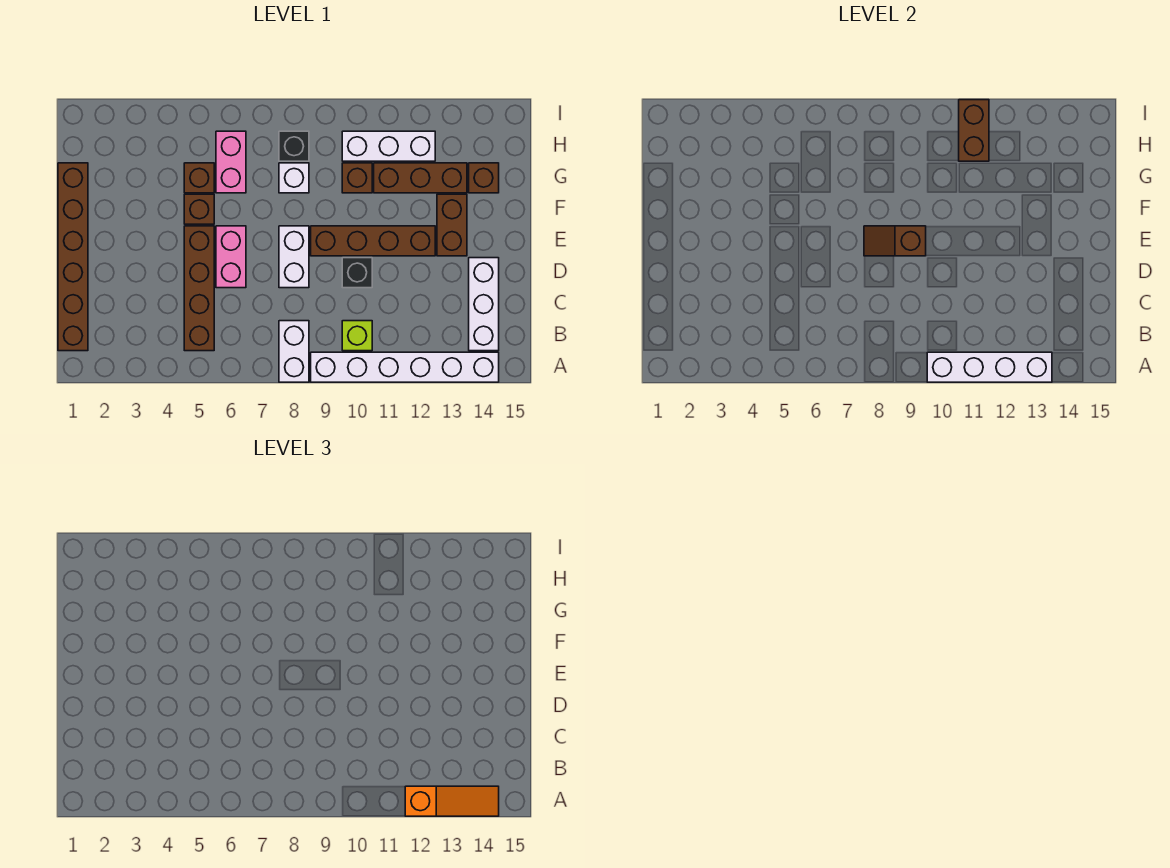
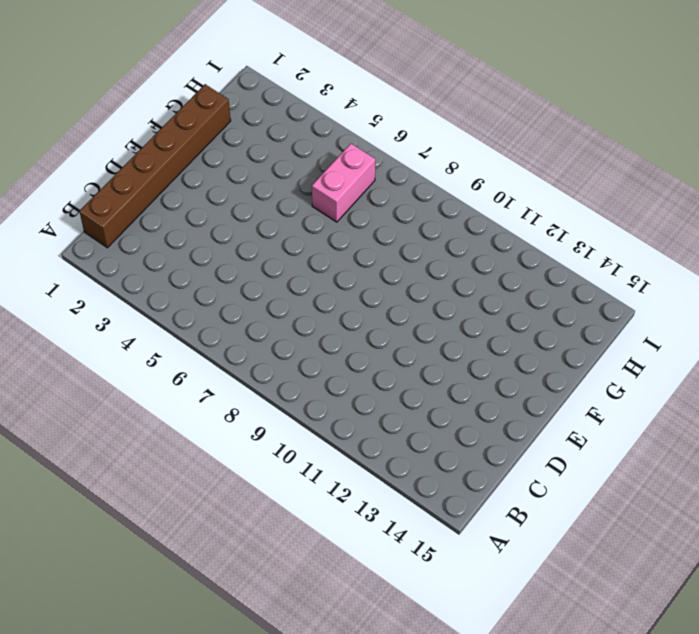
none -> white brick A8:B8 level 1
none -> white brick A9:A14 level 1
none -> brown brick B5:E5 level 1

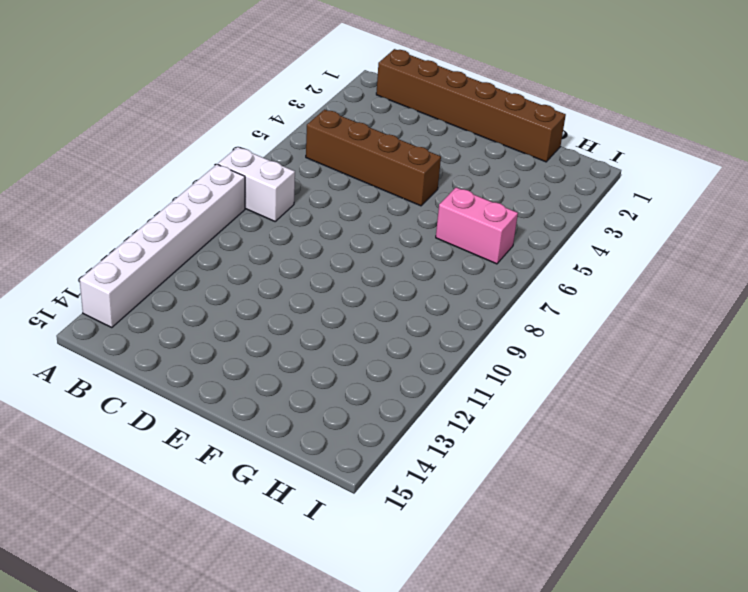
none -> lime brick B10 level 1
none -> white brick B14:D14 level 1
none -> pink brick D6:E6 level 1

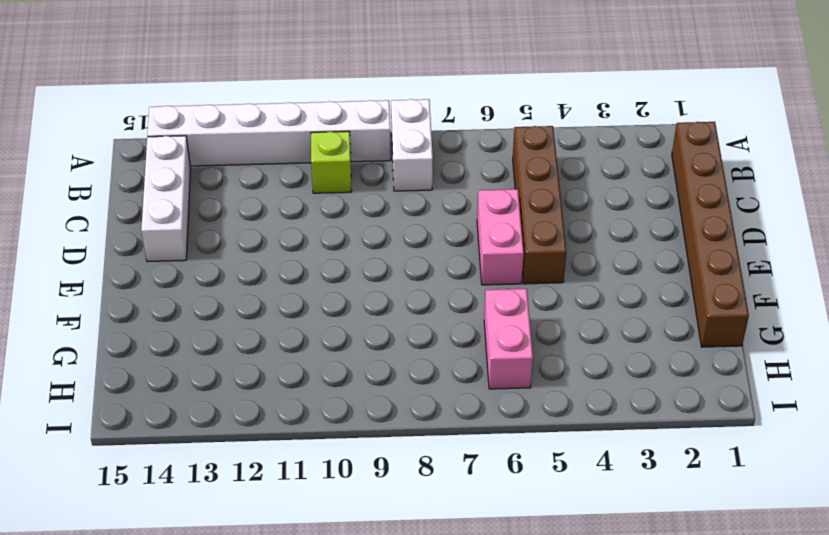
none -> white brick D8:E8 level 1
none -> black brick D10 level 1
none -> brown brick E9:E12 level 1

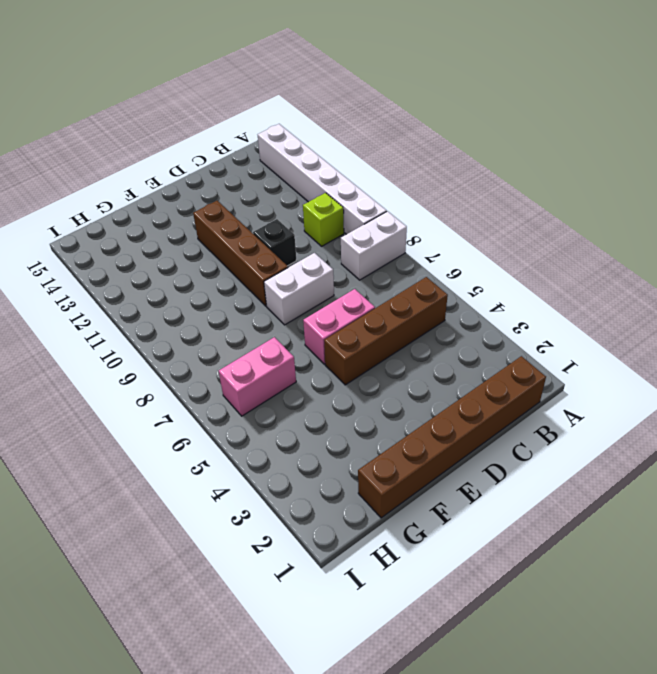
none -> white brick B14:D14 level 1
none -> brown brick E13:F13 level 1
none -> brown brick F5 level 1

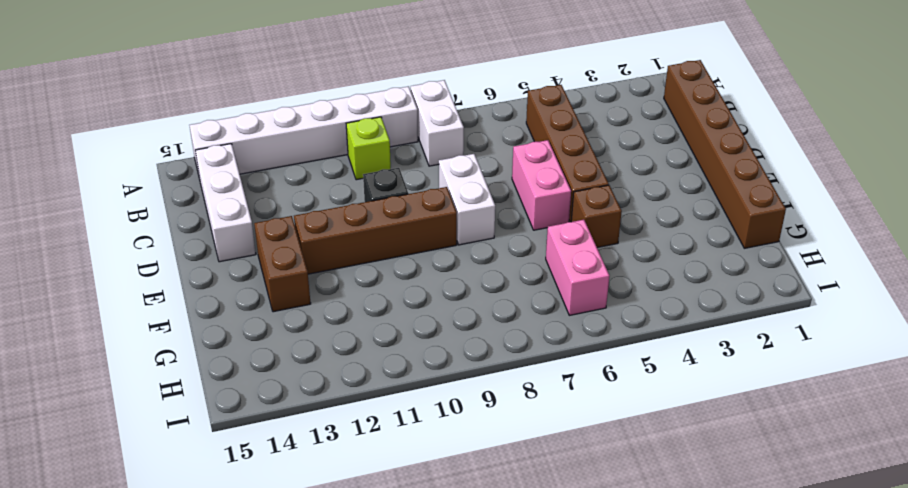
none -> brown brick G5 level 1
none -> white brick G8 level 1
none -> brown brick G10 level 1

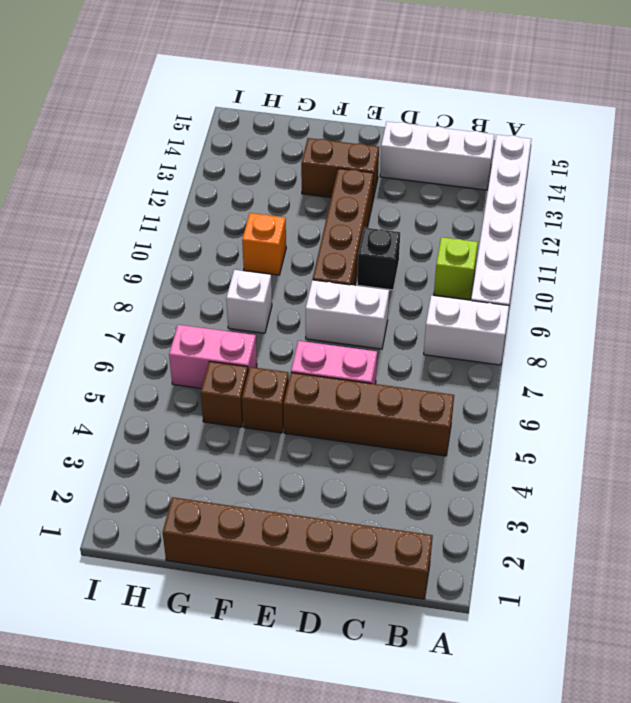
orange brick G10 level 1 -> brown brick G10 level 1
none -> brown brick G11:G13 level 1
none -> brown brick G14 level 1
none -> black brick H8 level 1

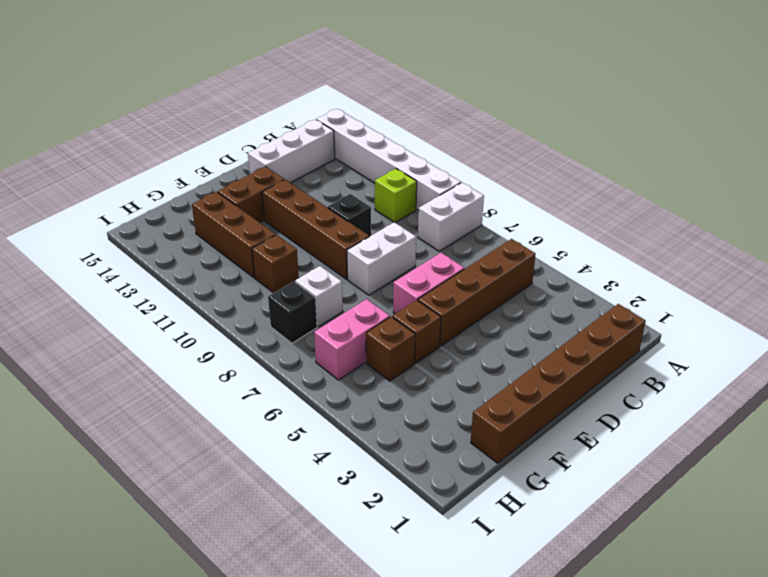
none -> brown brick G14 level 1
none -> white brick H10:H12 level 1
none -> white brick A10:A13 level 2

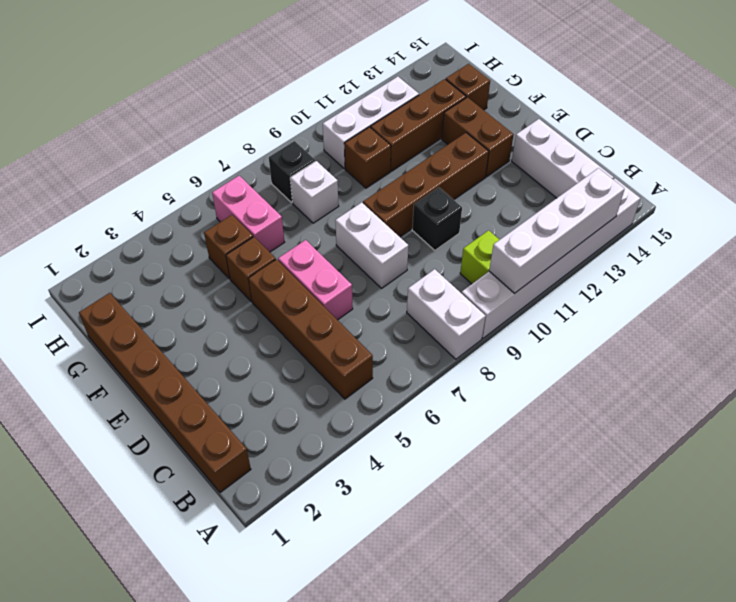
none -> brown slope E8:E9 level 2 top 9
none -> brown brick H11:I11 level 2
none -> orange slope A12:A14 level 3 top 12

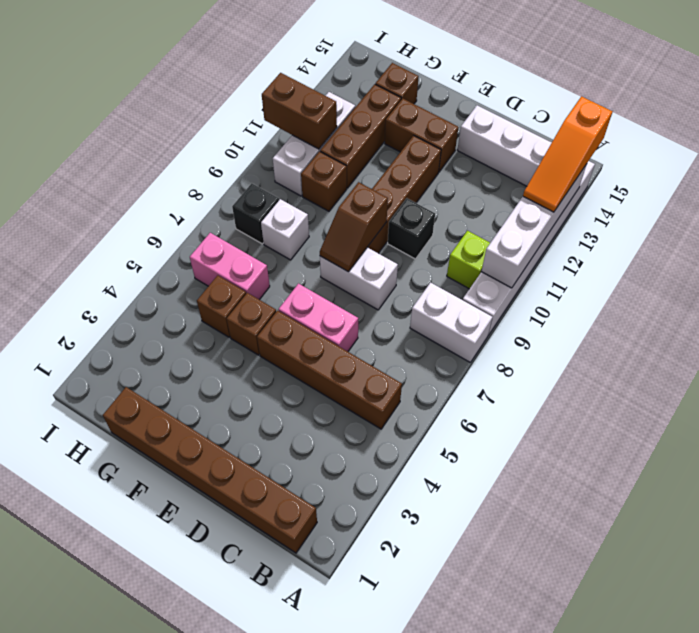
orange slope A12:A14 level 3 top 14 -> orange slope A12:A14 level 3 top 12

